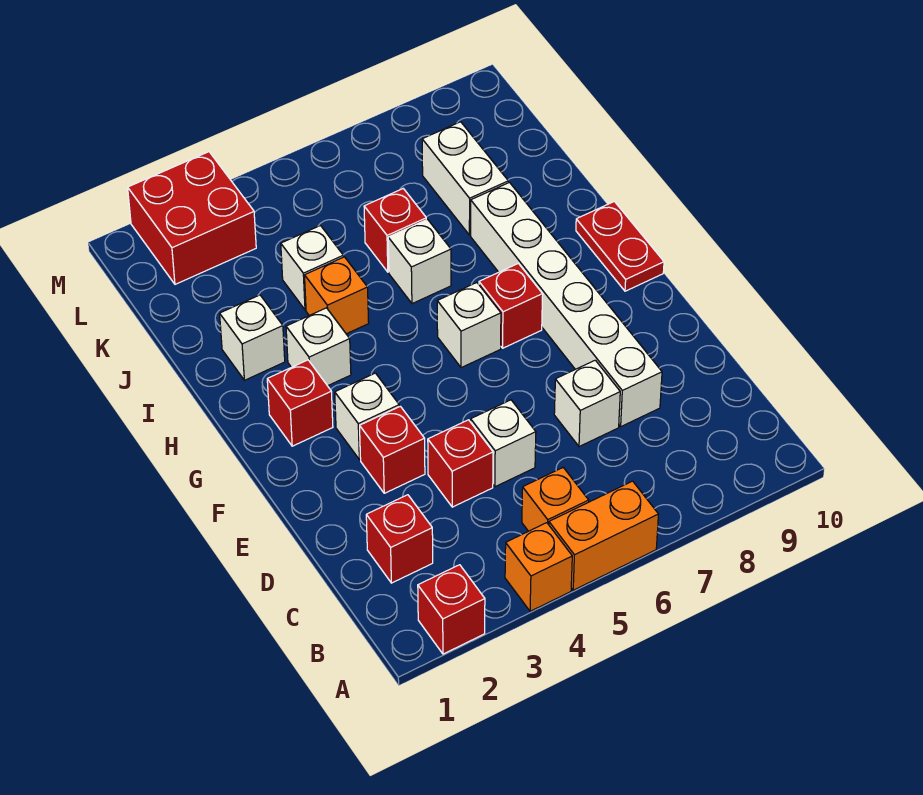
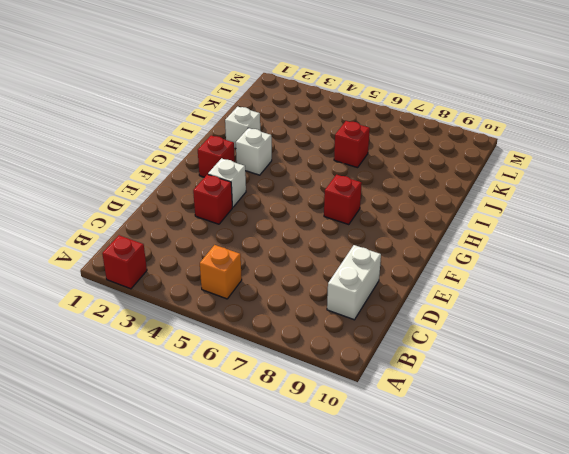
white brick C9:D9 level 1 -> white brick J8:K8 level 1
none -> orange brick A4 level 1
none -> orange brick A5:A6 level 1
none -> red brick C2 level 1

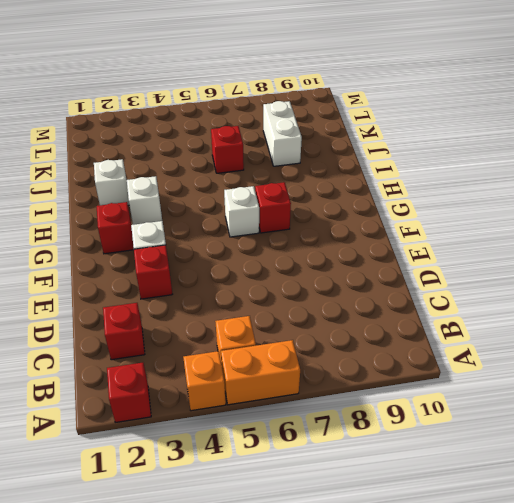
none -> red brick D4 level 1
none -> white brick D5 level 1
none -> white brick D7 level 1

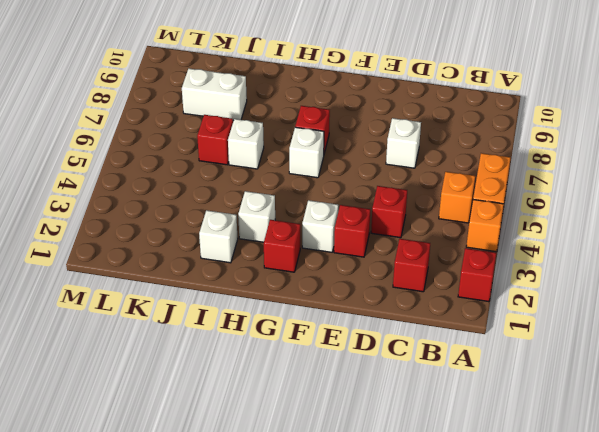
none -> white brick D5 level 1
none -> white brick D8:I8 level 1
none -> red plate G10:H10 level 1

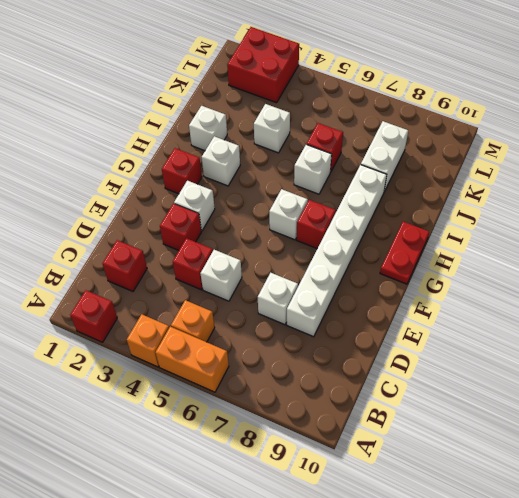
none -> orange brick I4 level 1

